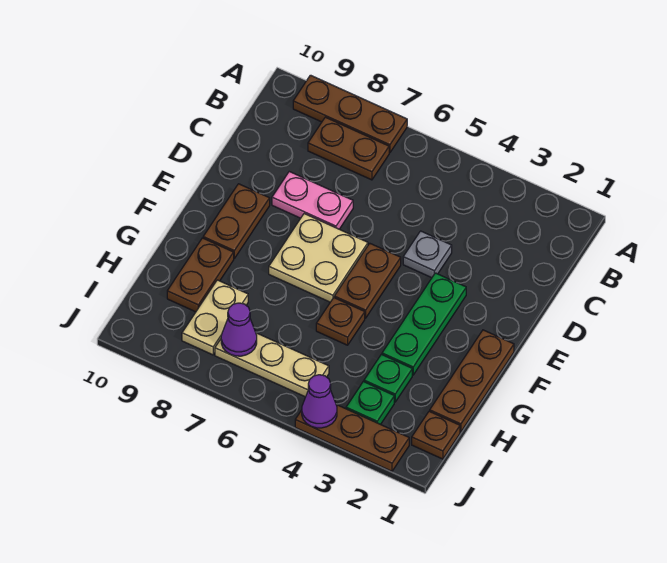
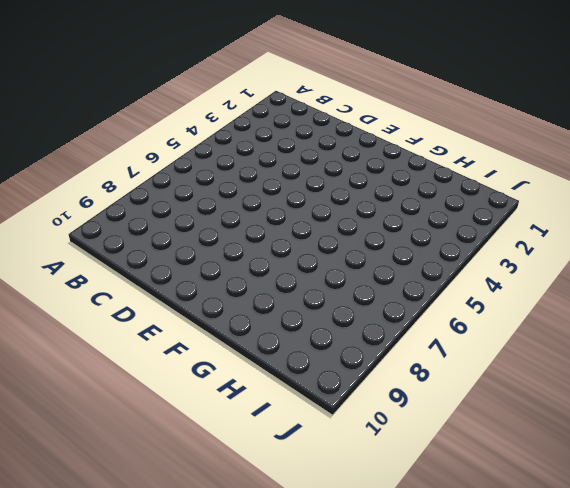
none -> brown plate A7:A9 level 1
none -> brown plate B7:B8 level 1
none -> grey plate D4 level 1

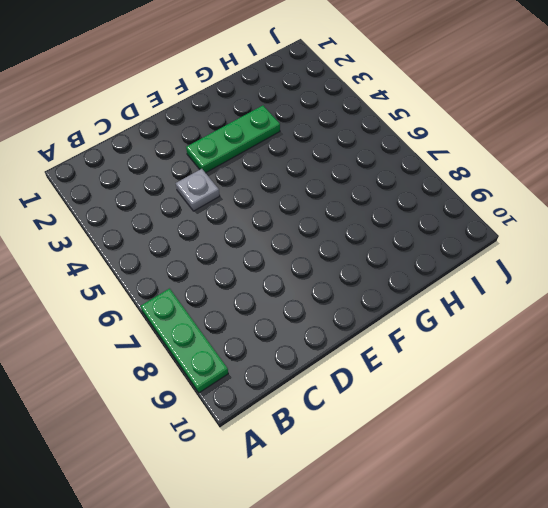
green plate A7:A9 level 1 -> brown plate A7:A9 level 1
none -> brown plate B7:B8 level 1
none -> pink plate D7:D8 level 1
none -> brown plate E5:F5 level 1

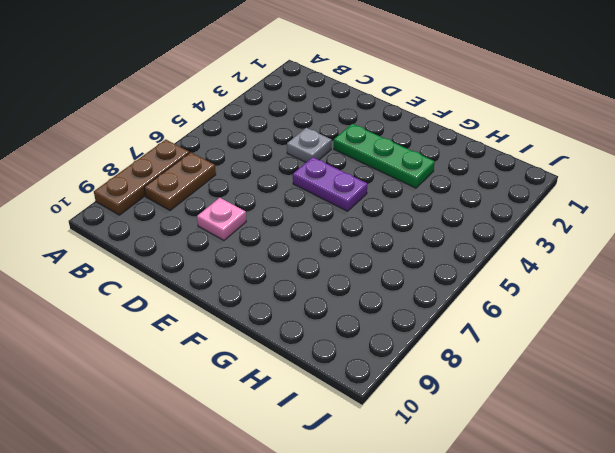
pink plate D8 level 1 -> pink plate D7:D8 level 1
purple plate E5:F5 level 1 -> brown plate E5:F5 level 1
none -> tan plate E6:F7 level 1
none -> brown plate E9:F9 level 1
none -> brown plate F1:H1 level 1

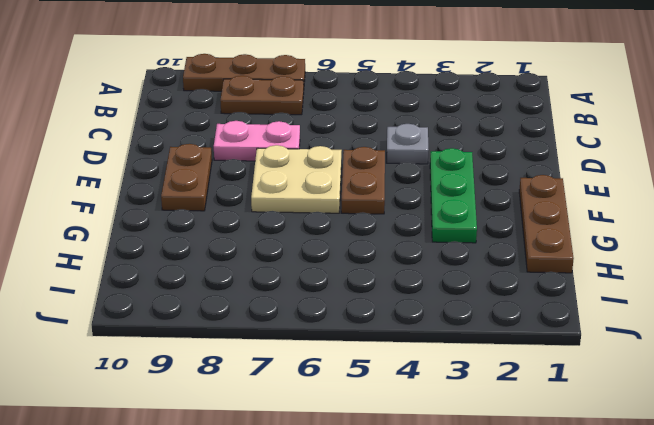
none -> brown plate G5 level 1
none -> brown plate G9:H9 level 1
none -> green plate H3 level 1

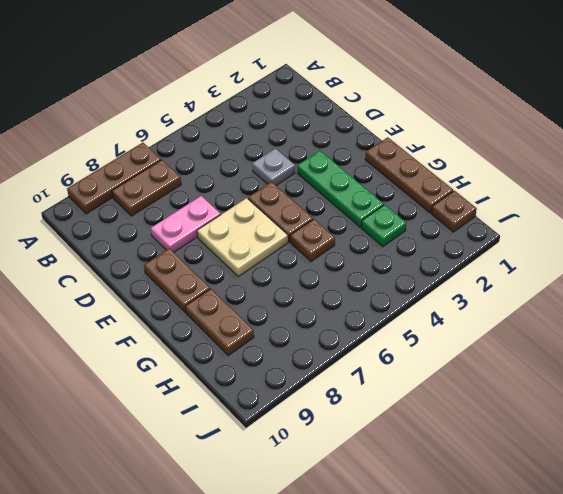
none -> tan plate H8:I8 level 1
none -> green plate I3 level 1
none -> tan plate I5:I7 level 1

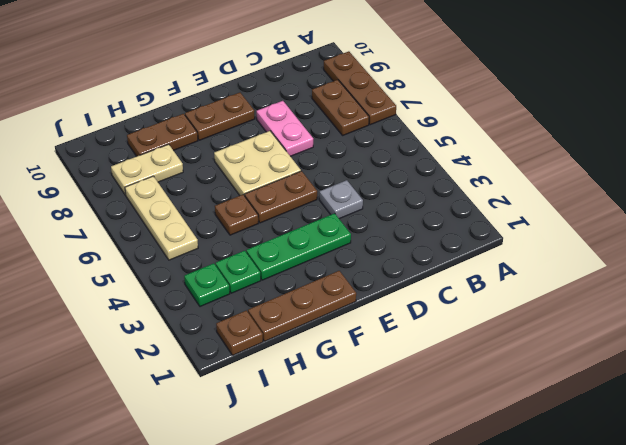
none -> brown plate J2:J4 level 1
none -> purple cone I7 level 2
none -> purple cone J4 level 2

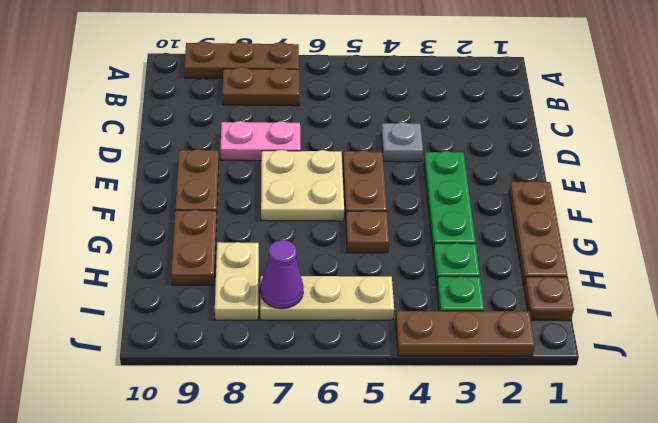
none -> purple cone J4 level 2

